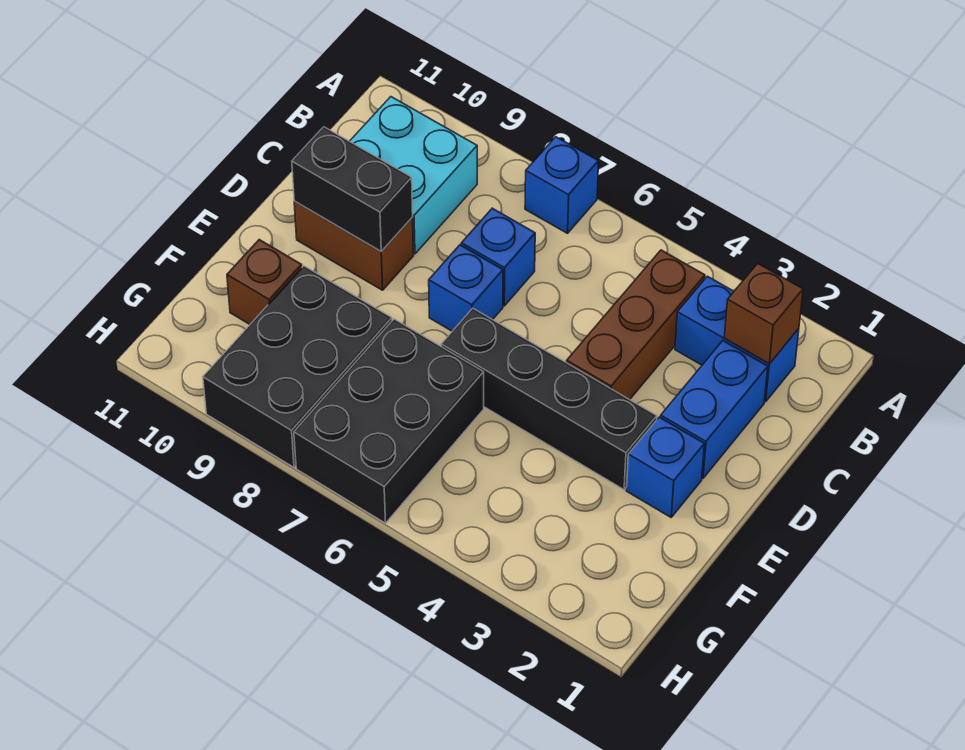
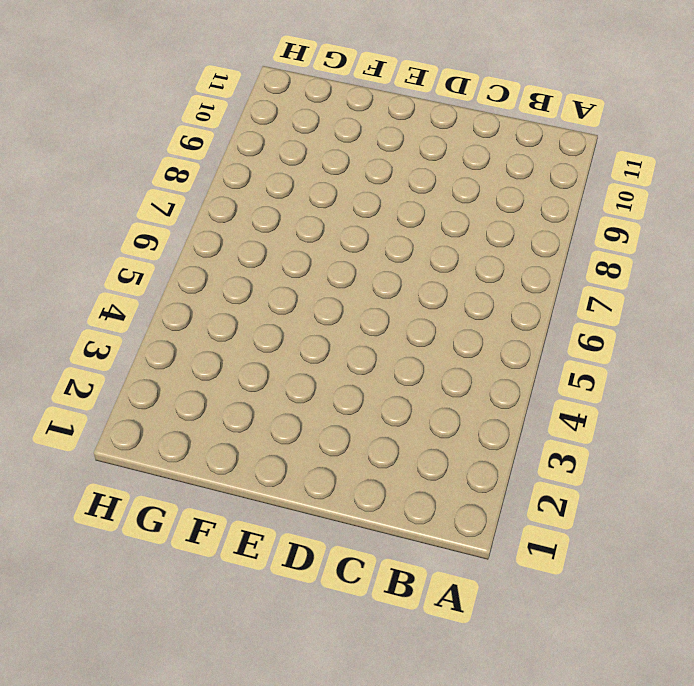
none -> blue brick A7 level 1
none -> blue brick B2:B3 level 1
none -> brown brick B4:D4 level 1

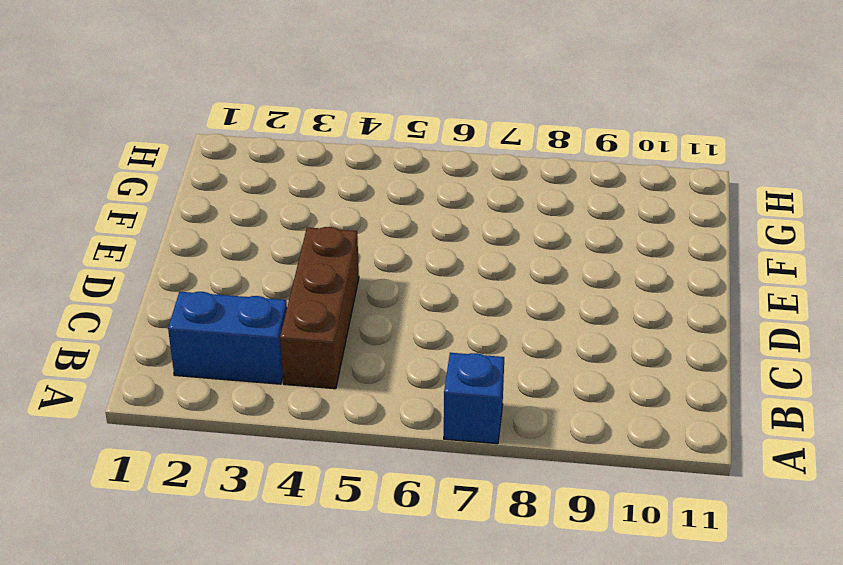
none -> cyan brick B9:C10 level 1
none -> blue brick C2:D2 level 1
none -> blue brick C7 level 1

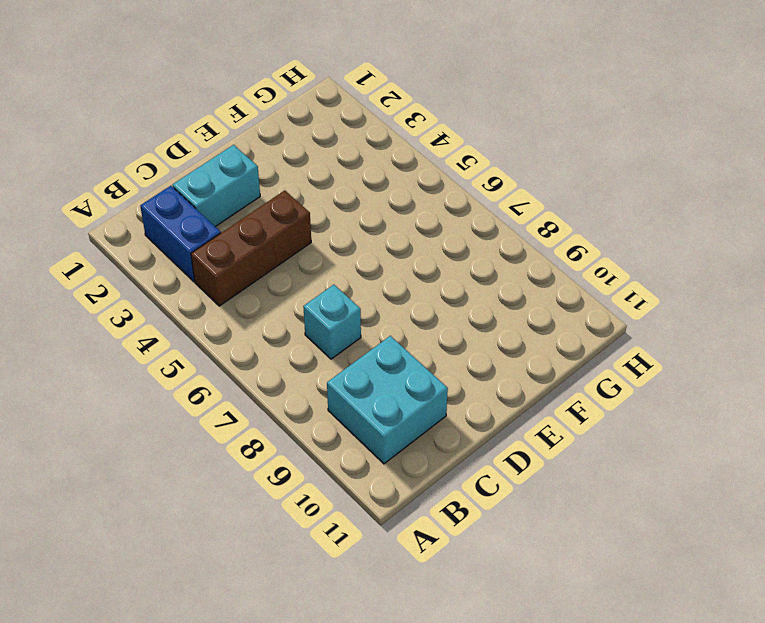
cyan brick C2:D2 level 1 -> blue brick C2:D2 level 1
cyan brick C7 level 1 -> blue brick C7 level 1
none -> blue brick A7 level 1
none -> blue brick D7 level 1
none -> brown brick D9:D10 level 1

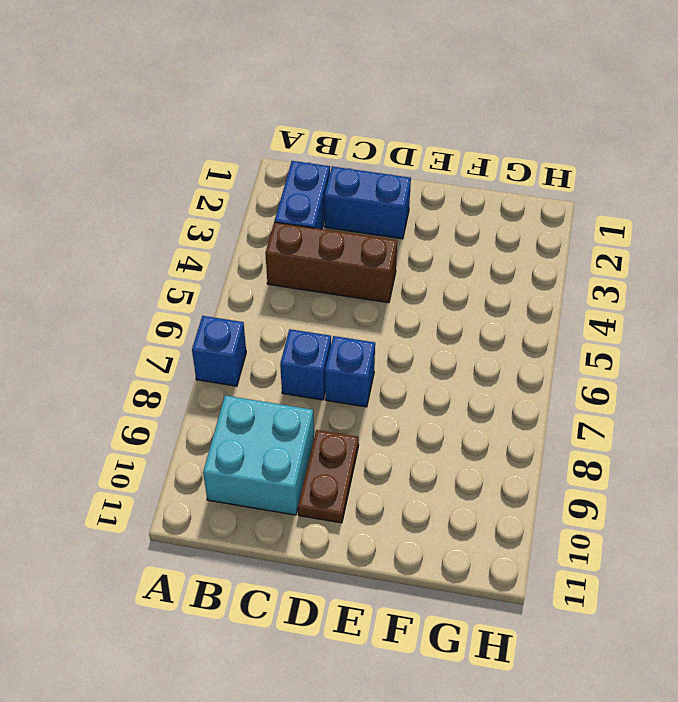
brown plate D9:D10 level 1 -> brown brick D9:D10 level 1
none -> blue brick E2 level 1
none -> black brick E3:E6 level 1
none -> black brick F6:H7 level 1

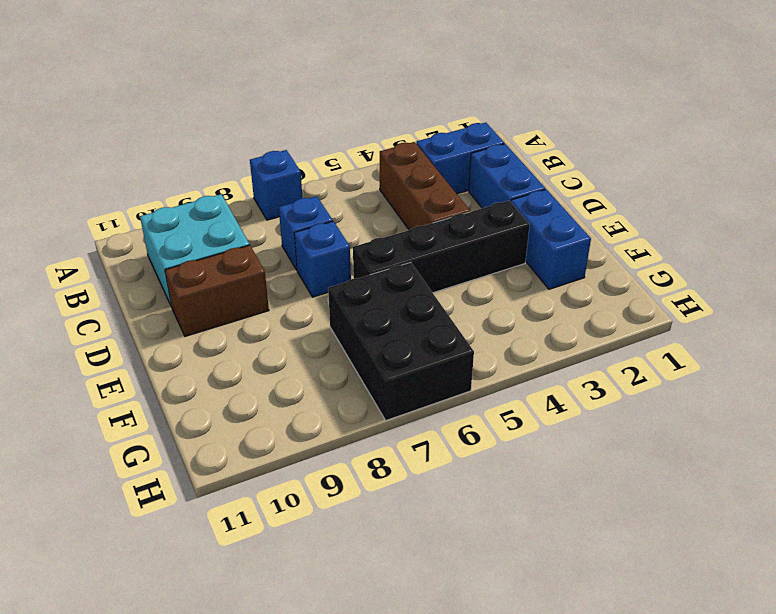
blue brick E2:F2 level 1 -> blue brick E2 level 1
none -> black brick F8:H9 level 1
none -> brown brick F10 level 1
none -> brown brick B2 level 2

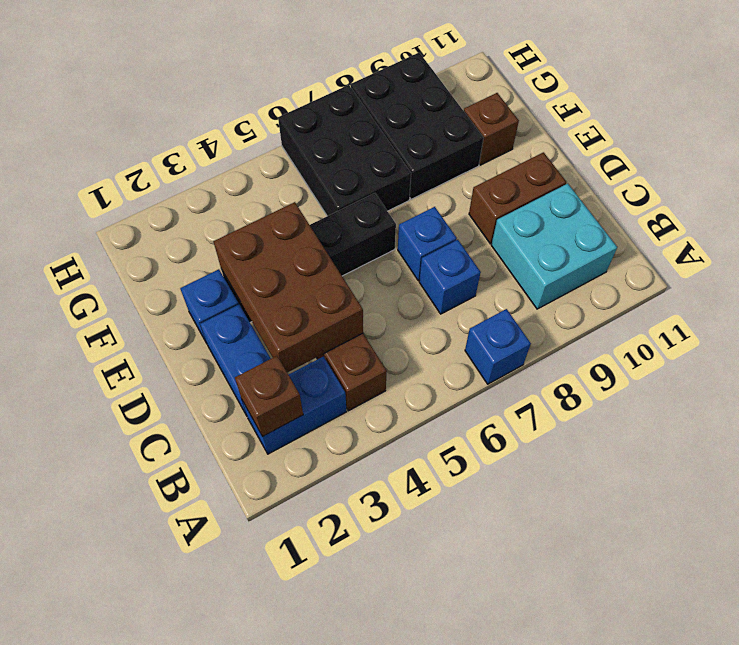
brown brick C3:E4 level 2 -> none
none -> black brick D9:D10 level 2

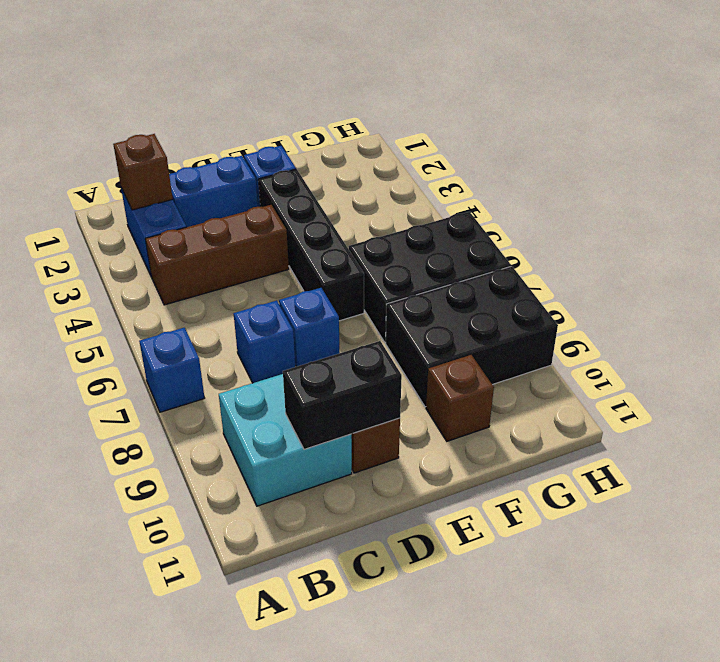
black brick C10:D10 level 2 -> black brick D9:D10 level 2

